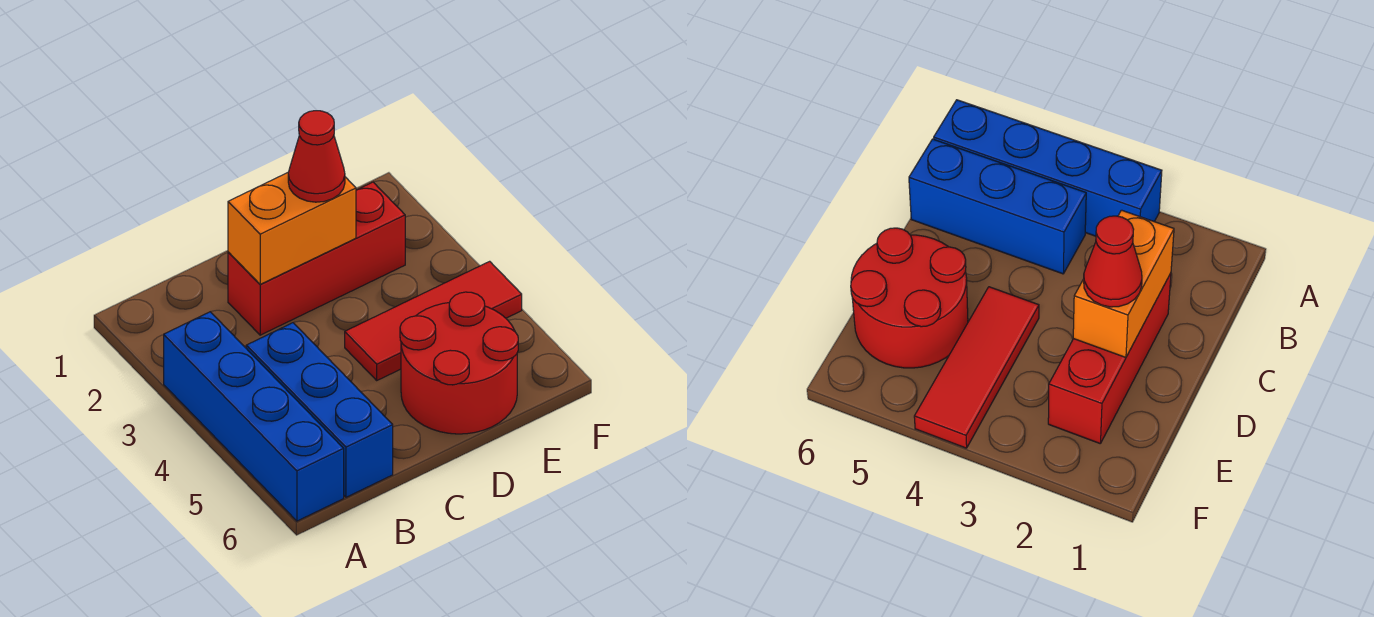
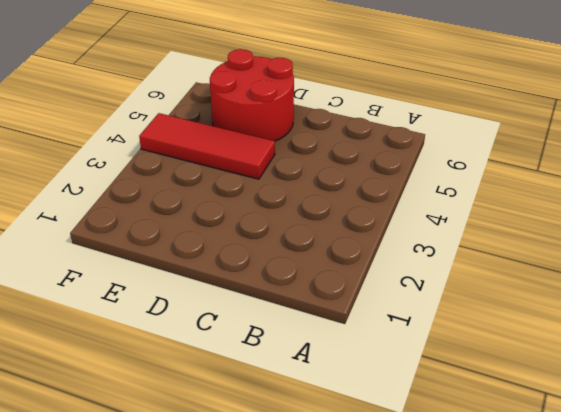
none -> blue brick A3:A6 level 1
none -> blue brick B4:B6 level 1

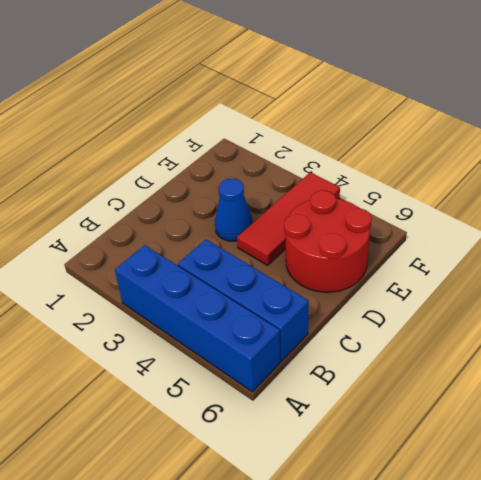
blue cone D3 level 1 -> none
none -> red brick C2:E2 level 1
none -> orange brick C2:D2 level 2

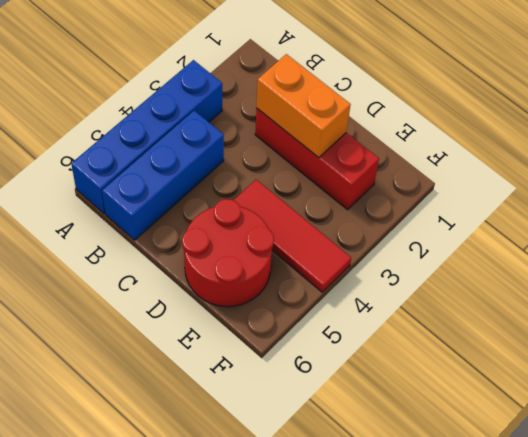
none -> red cone D2 level 3

